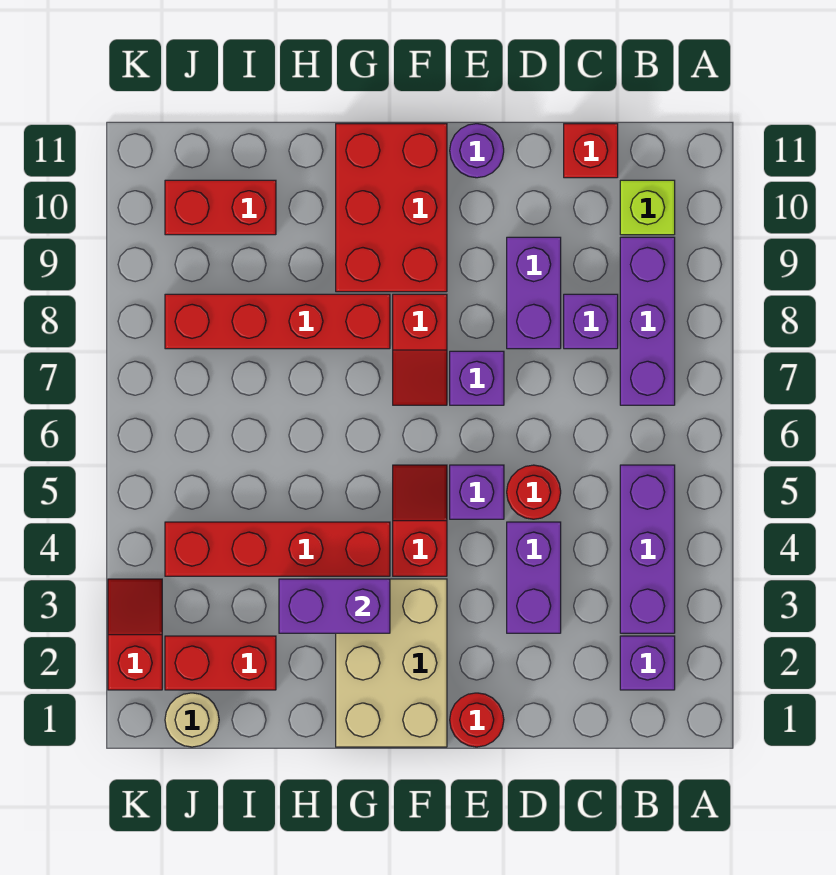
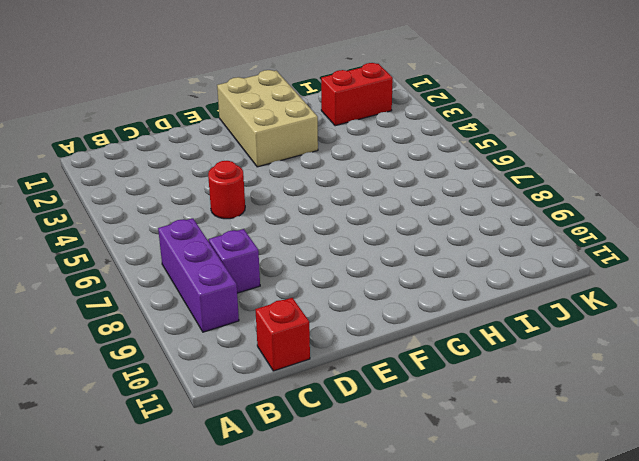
none -> purple brick B2 level 1
none -> purple brick B3:B5 level 1
none -> lime brick B10 level 1

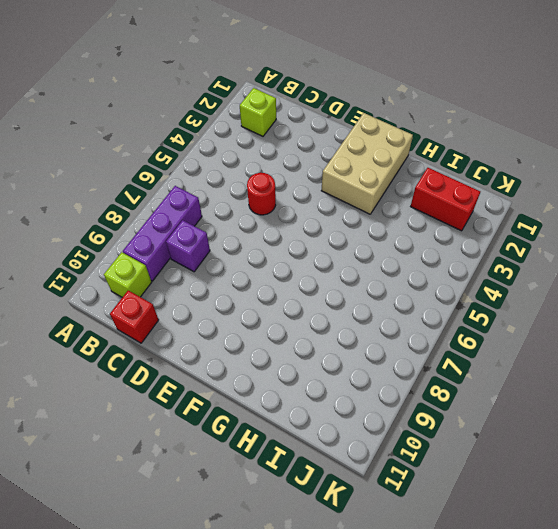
lime brick B2 level 1 -> purple brick B2 level 1
none -> purple brick B3:B5 level 1
none -> purple brick D3:D4 level 1
none -> purple brick D8:D9 level 1

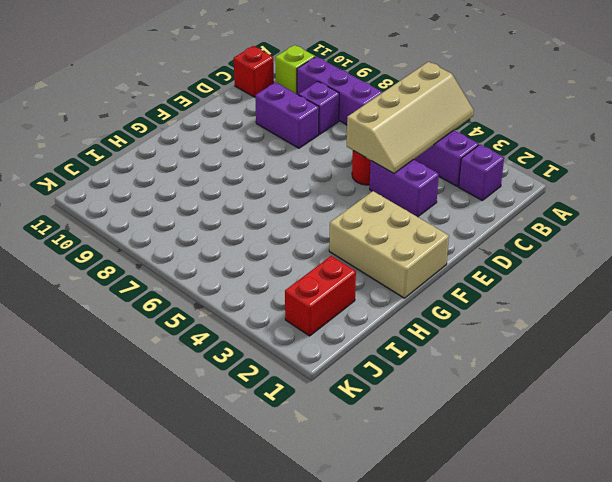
tan slope A4:D5 level 2 top 5 -> none
none -> red round brick E1 level 1
none -> purple brick E5 level 1
none -> purple brick E7 level 1

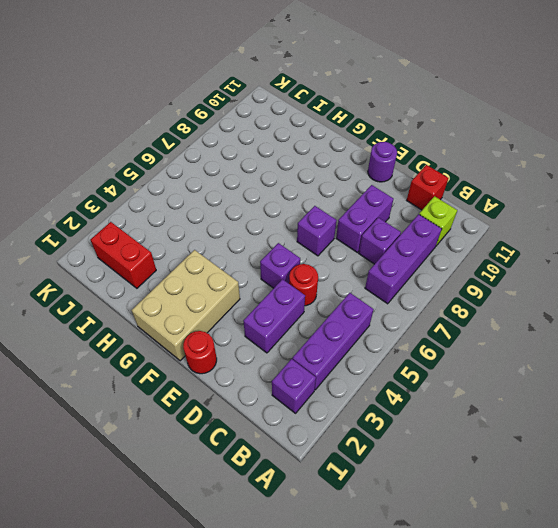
none -> red slope F4:F5 level 1 top 4
none -> red slope F7:F8 level 1 top 8
none -> red brick F9:G11 level 1

